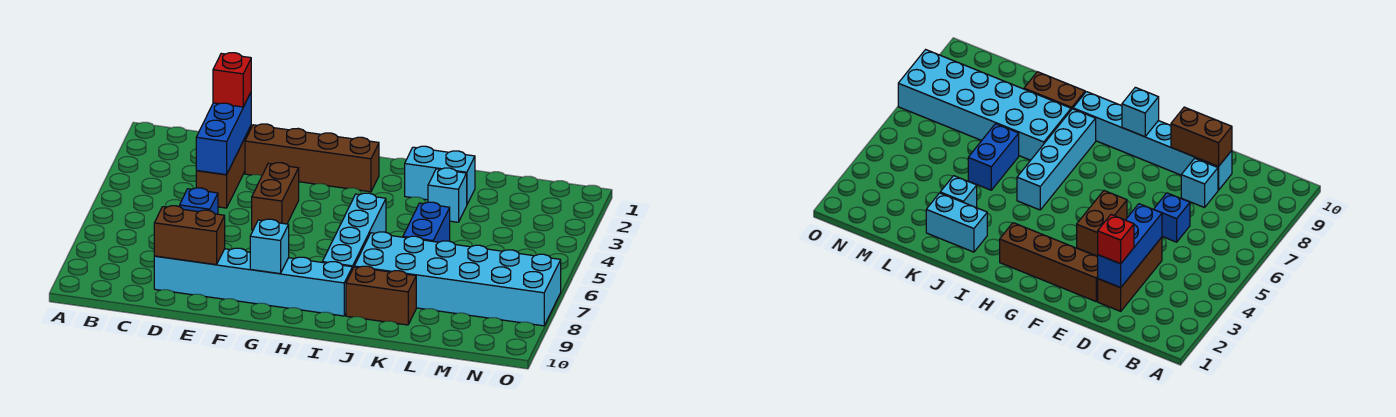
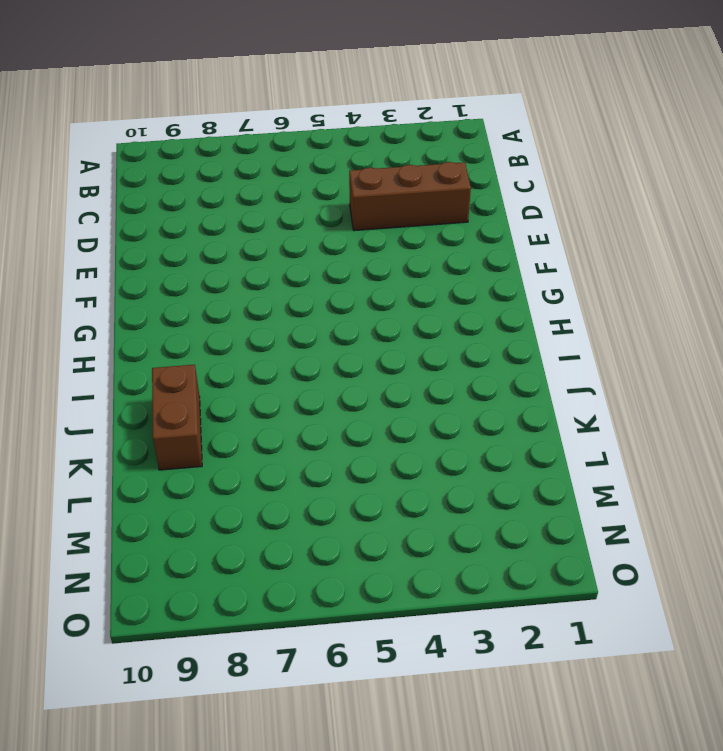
none -> blue brick D6 level 1
none -> cyan brick D8 level 1
none -> cyan brick D9:I9 level 1

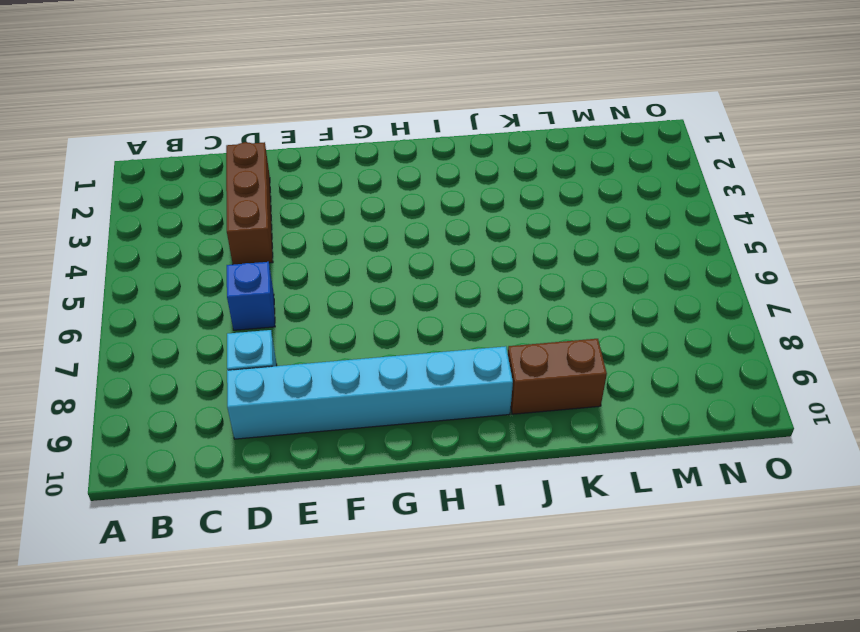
none -> brown brick E2:H2 level 1
none -> brown brick F4:F5 level 1
none -> cyan brick I5:I8 level 1

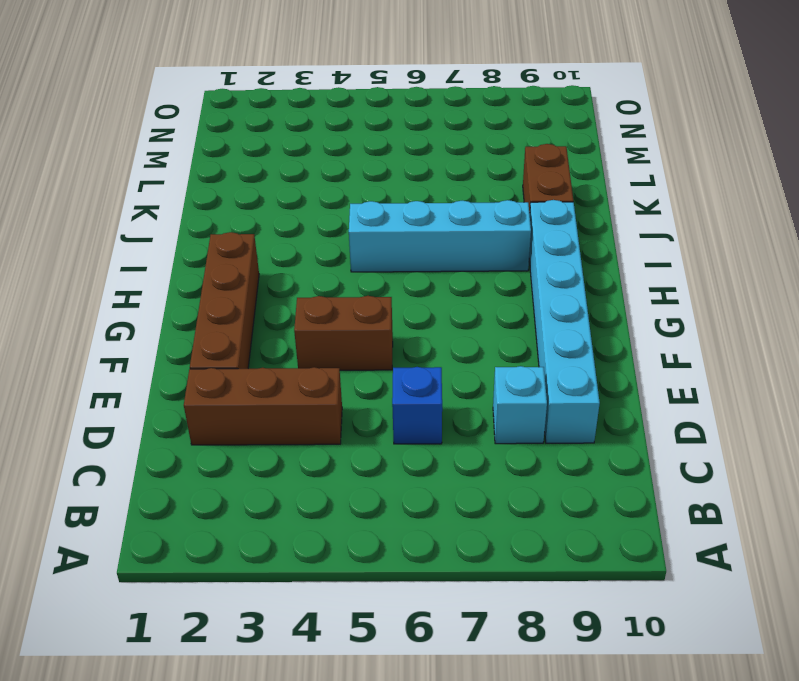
none -> cyan brick J2:K2 level 1
none -> cyan brick J7:O8 level 1
none -> cyan brick K3 level 1

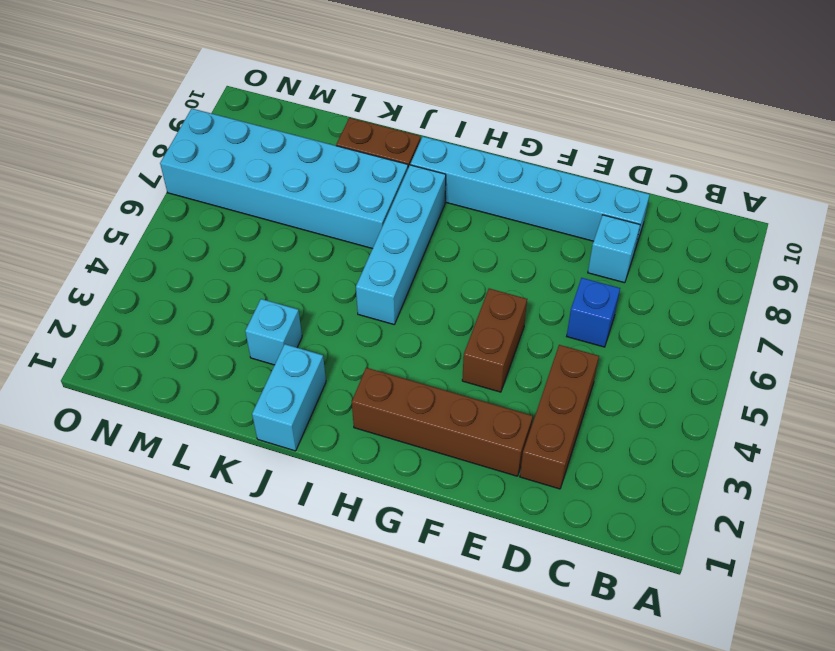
cyan brick J1:J2 level 1 -> cyan brick J2:K2 level 1
none -> blue brick K5:K6 level 1
none -> blue brick D2:D4 level 2
none -> brown brick D9:E9 level 2

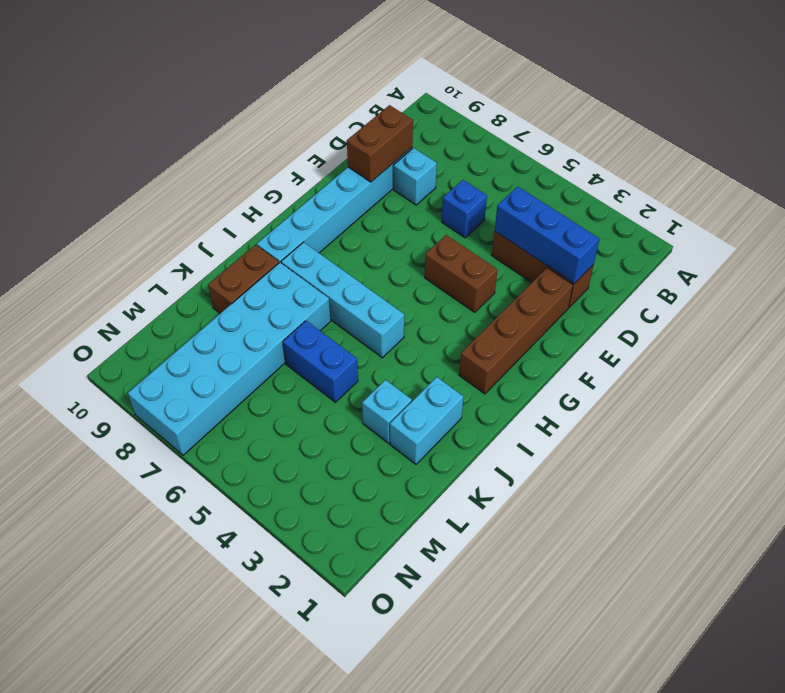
none -> cyan brick G9 level 2
none -> red brick D2 level 3

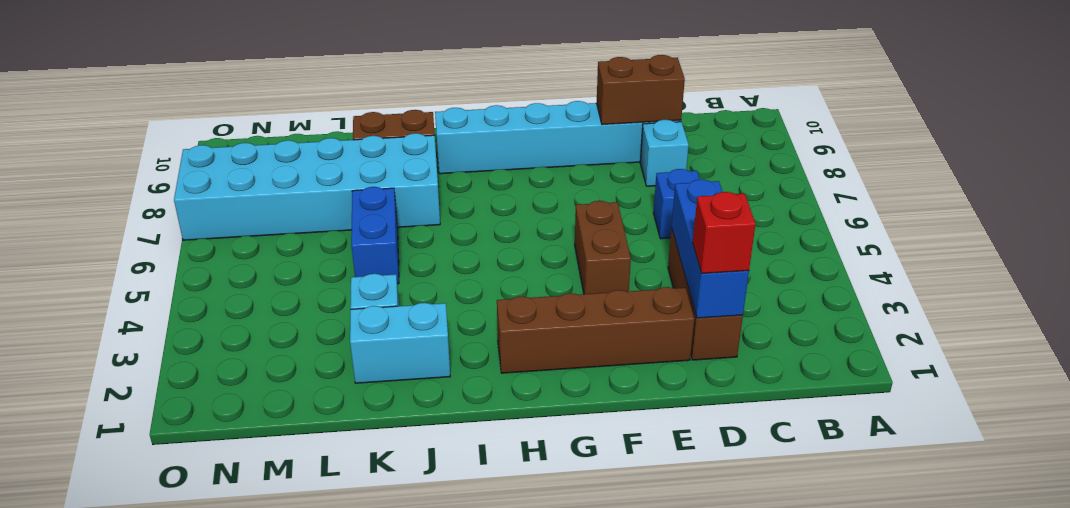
none -> cyan brick I5:I8 level 1
none -> cyan brick G9 level 2

